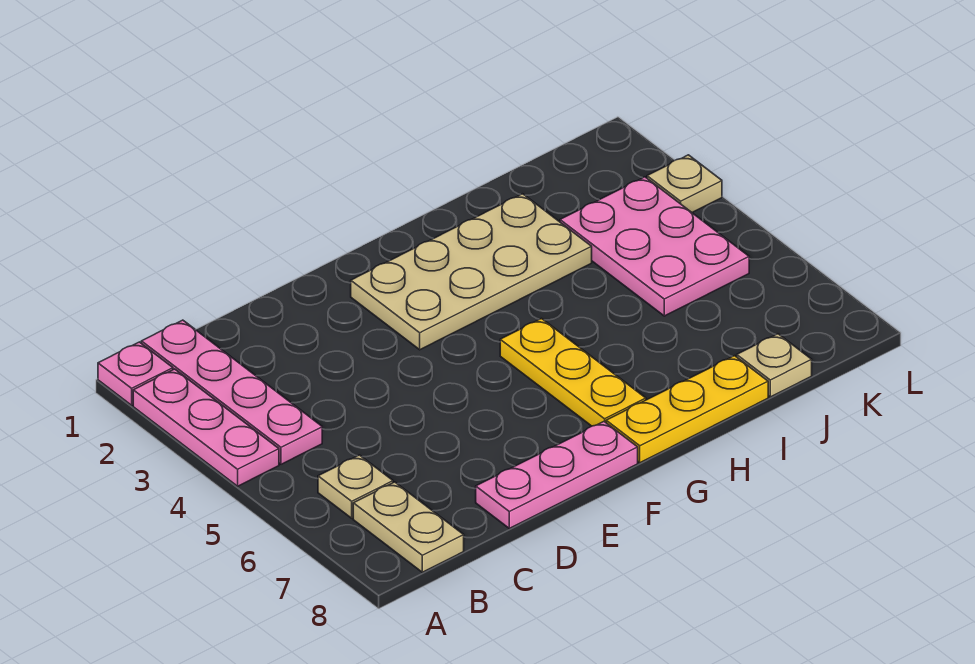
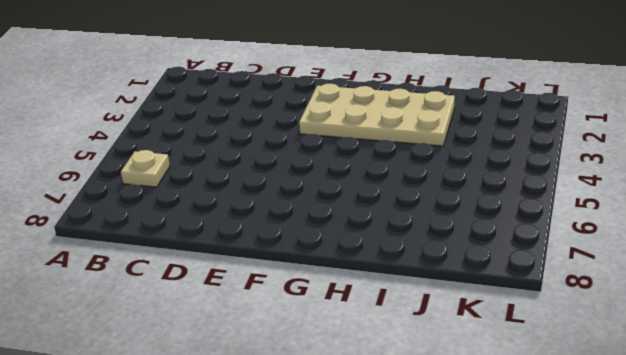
none -> pink plate A1 level 1
none -> pink plate A2:A4 level 1
none -> pink plate B1:B4 level 1

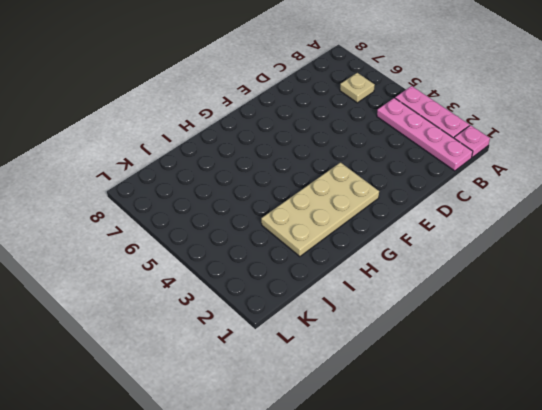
none -> tan plate B7:B8 level 1
none -> pink plate D8:F8 level 1
none -> yellow plate G5:G7 level 1

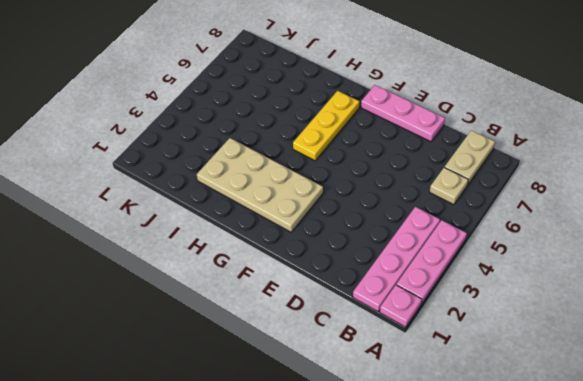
none -> yellow plate G8:I8 level 1
none -> pink plate J3:K5 level 1
none -> tan plate J8 level 1

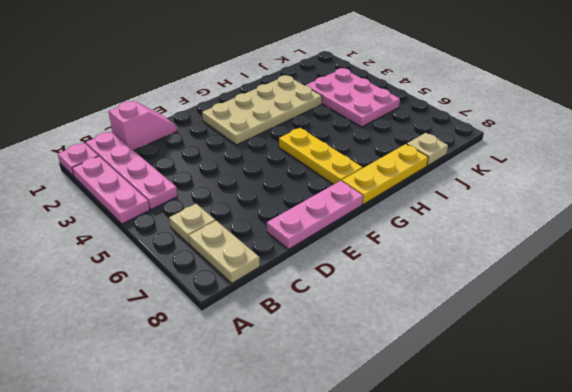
pink slope C1:D1 level 1 top C -> none
none -> tan plate L3 level 1

